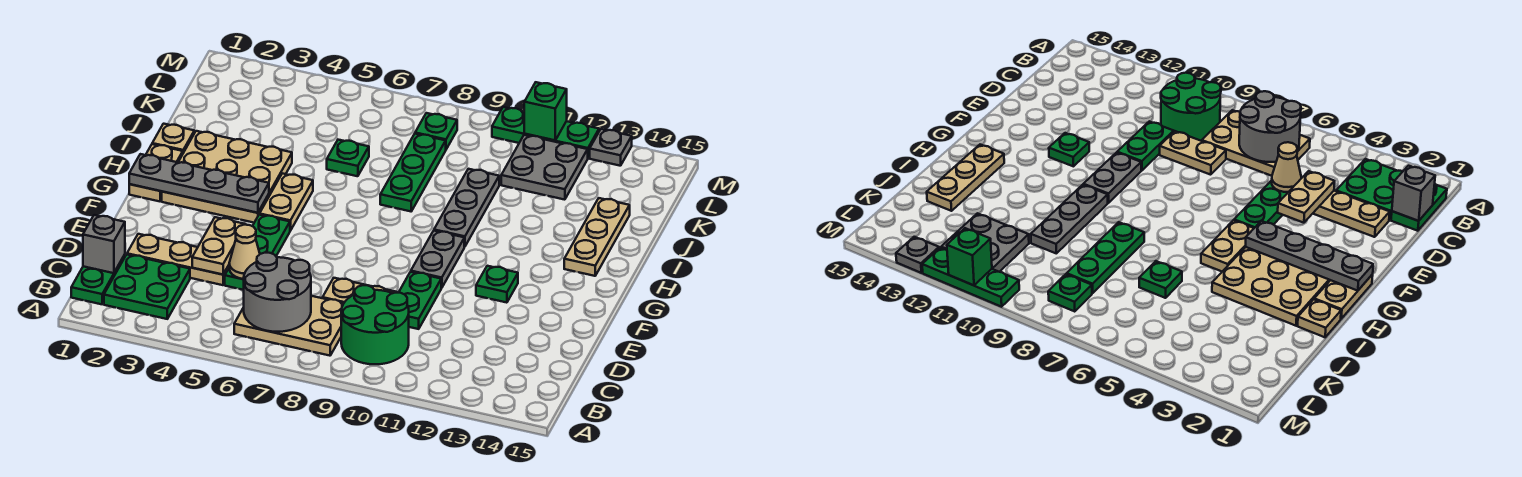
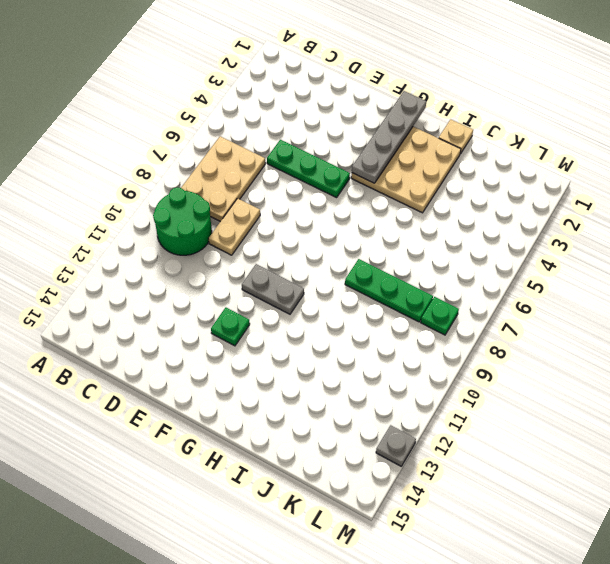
none -> green plate B1:C1 level 1
none -> green plate B2:C3 level 1
none -> tan plate D2:D4 level 1

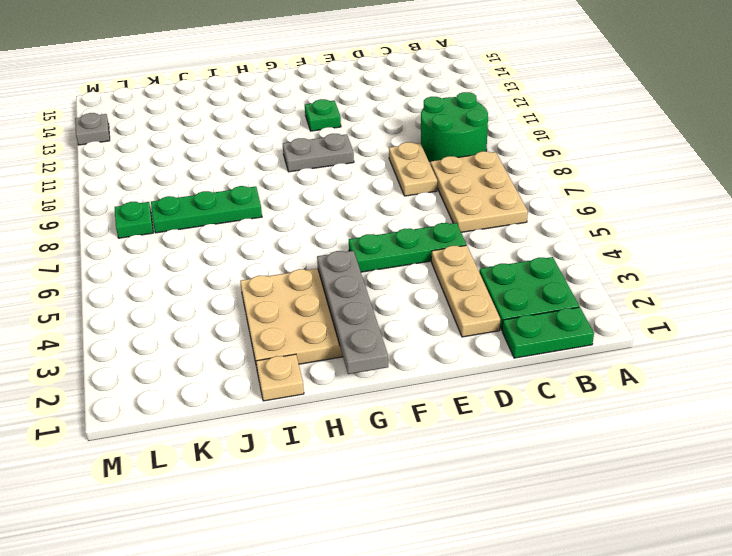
none -> green plate D10:E10 level 1
none -> tan plate G1:H1 level 1
none -> tan plate G5:H5 level 1

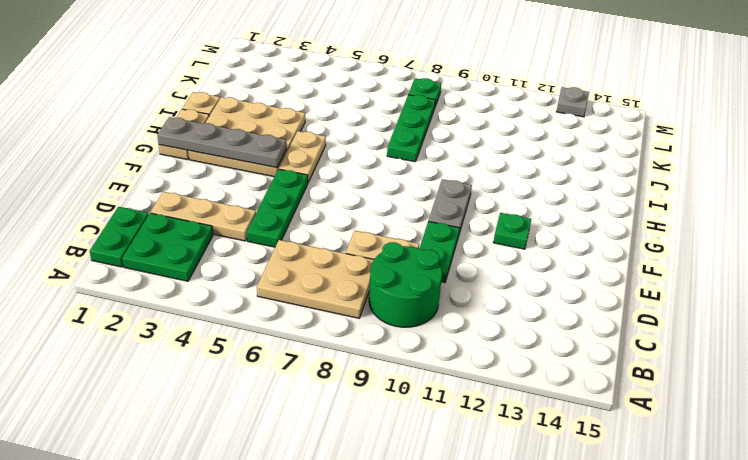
none -> grey plate H10:J10 level 1
none -> tan plate H14:J14 level 1
none -> green plate J6 level 1

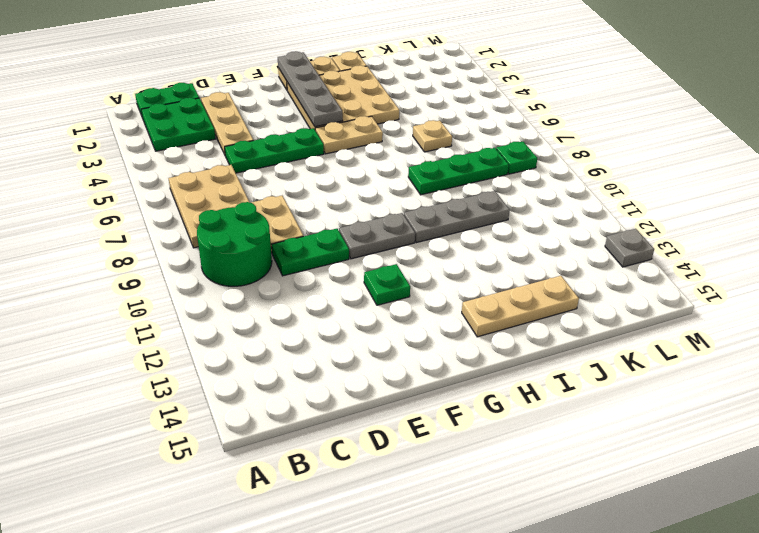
tan plate J6 level 1 -> green plate J6 level 1
none -> grey plate K11:L12 level 1
none -> green plate M10:M12 level 1
none -> grey round brick B6:C7 level 2

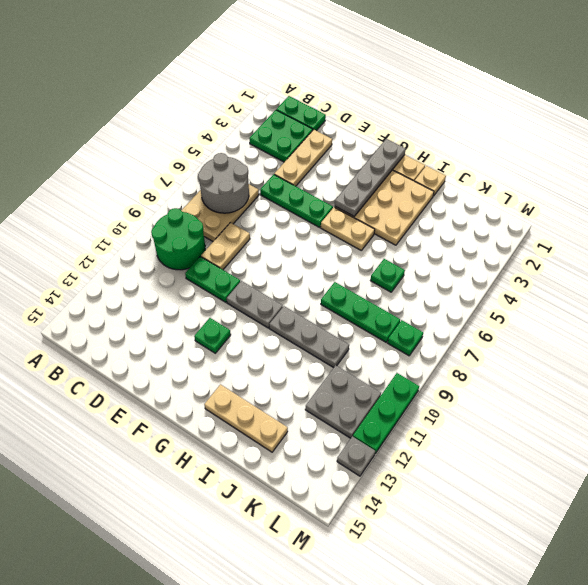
none -> grey brick C1 level 2
none -> tan plate D4:E4 level 2
none -> tan cone D5 level 2

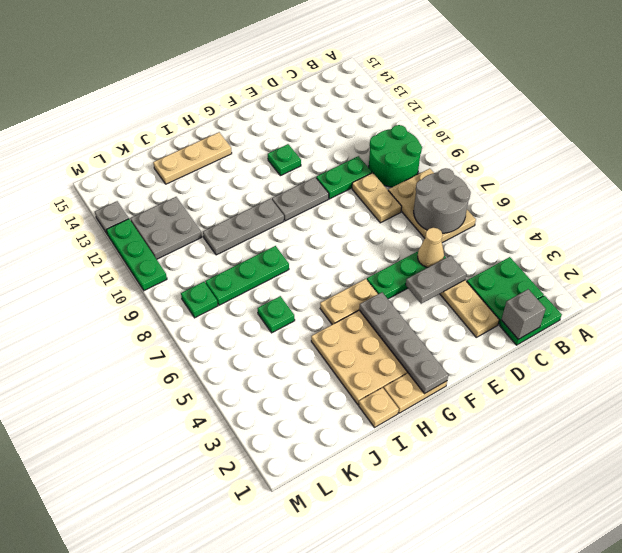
grey plate D4:E4 level 2 -> tan plate D4:E4 level 2
none -> green brick M11 level 2

